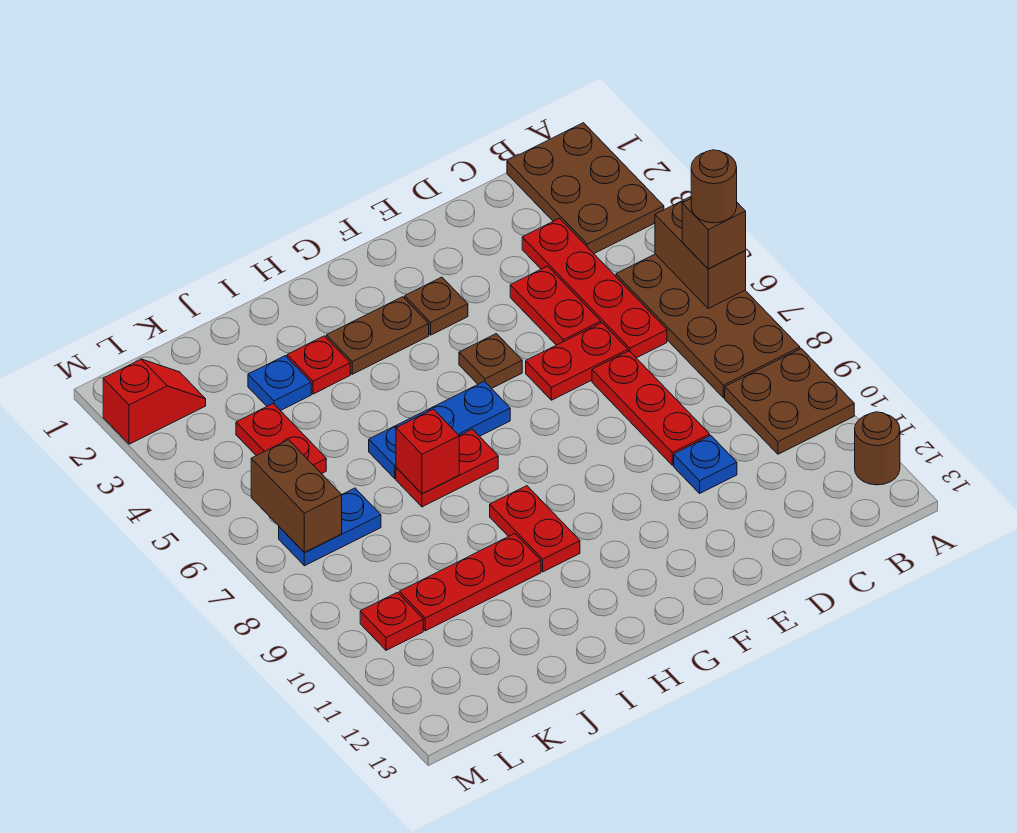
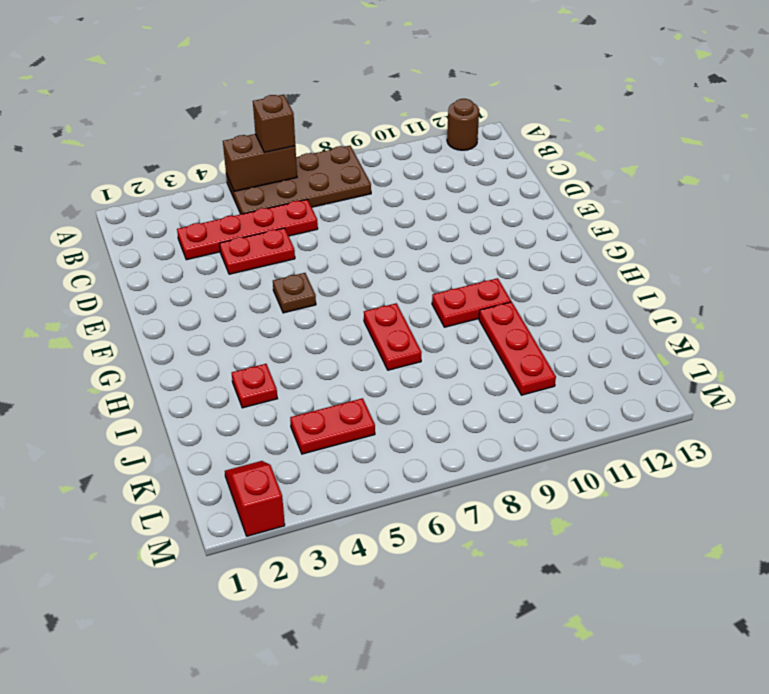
none -> brown plate A1:B3 level 1
none -> brown plate A9:B10 level 1
none -> red plate D6:E6 level 1

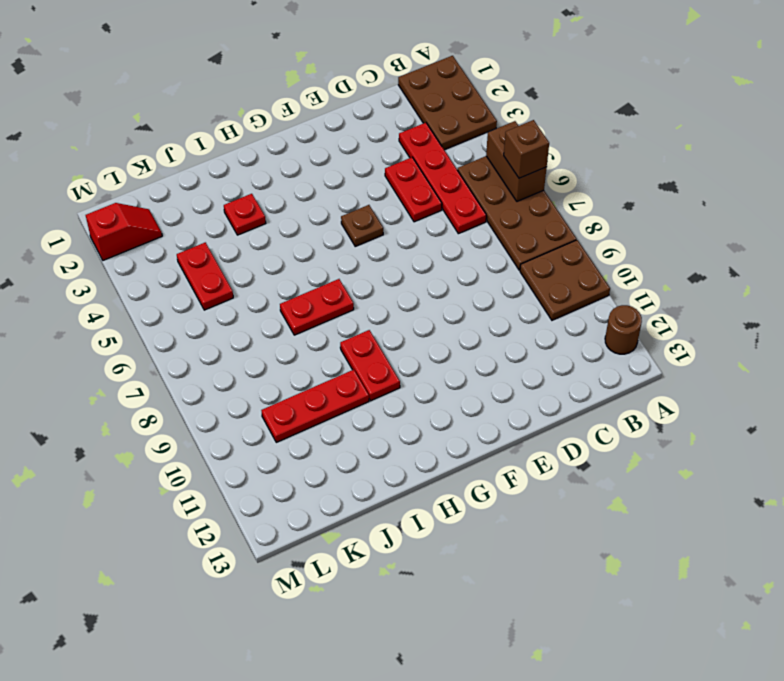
none -> red plate D6:E6 level 1
none -> red plate D7:D9 level 1
none -> blue plate D10 level 1

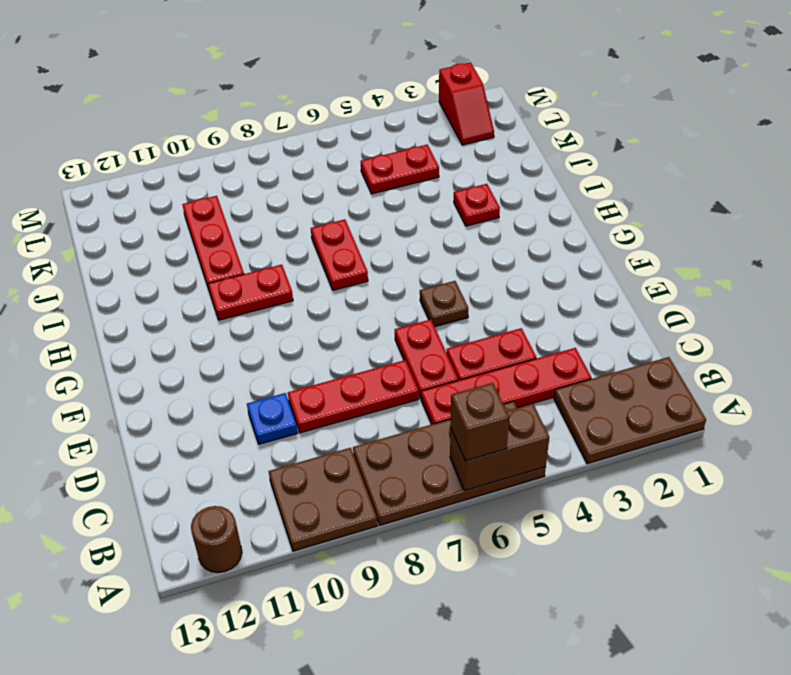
none -> brown plate F3 level 1
none -> brown plate G3:H3 level 1
none -> blue plate G6:I6 level 1

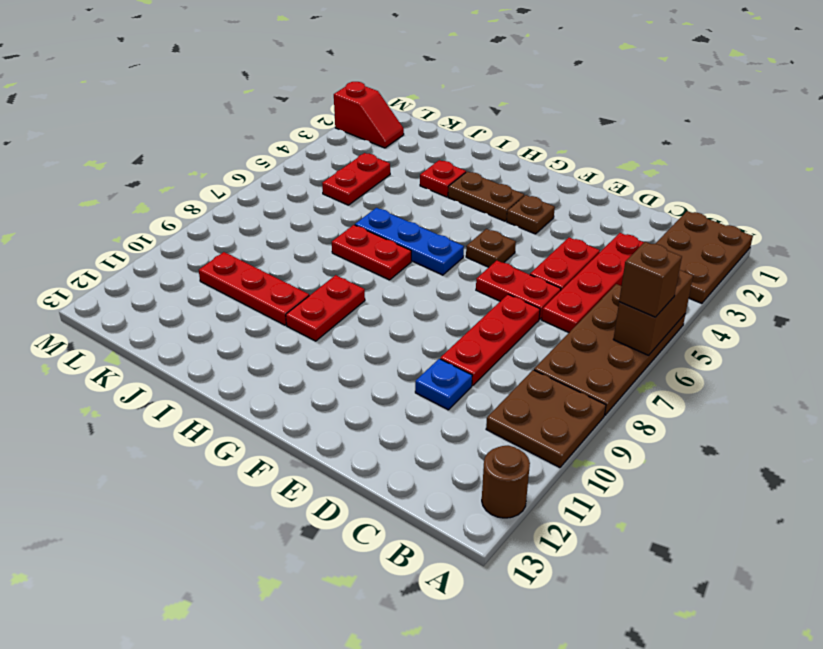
none -> blue plate J3 level 1
none -> blue plate K7:L7 level 1
none -> red plate L10 level 1

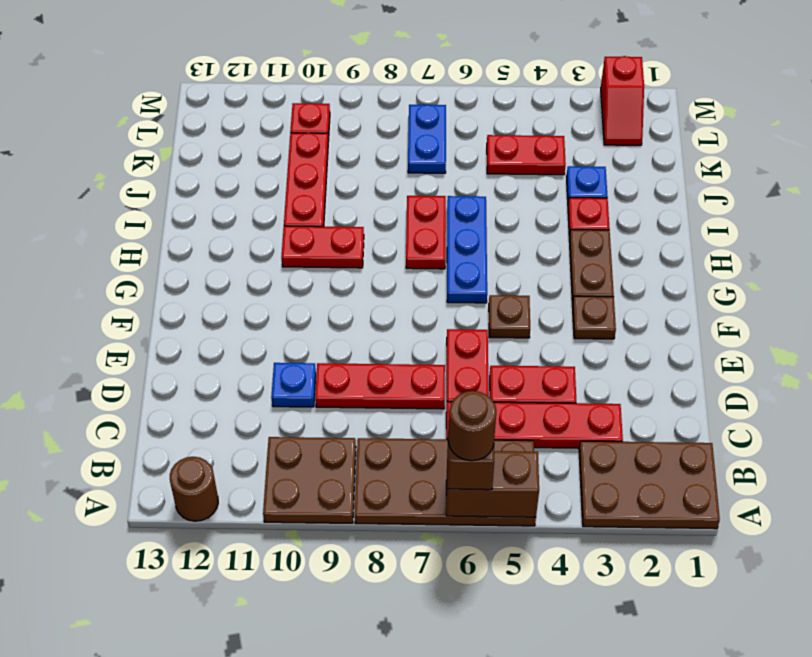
none -> red brick I7 level 2
none -> brown brick L6:L7 level 2

